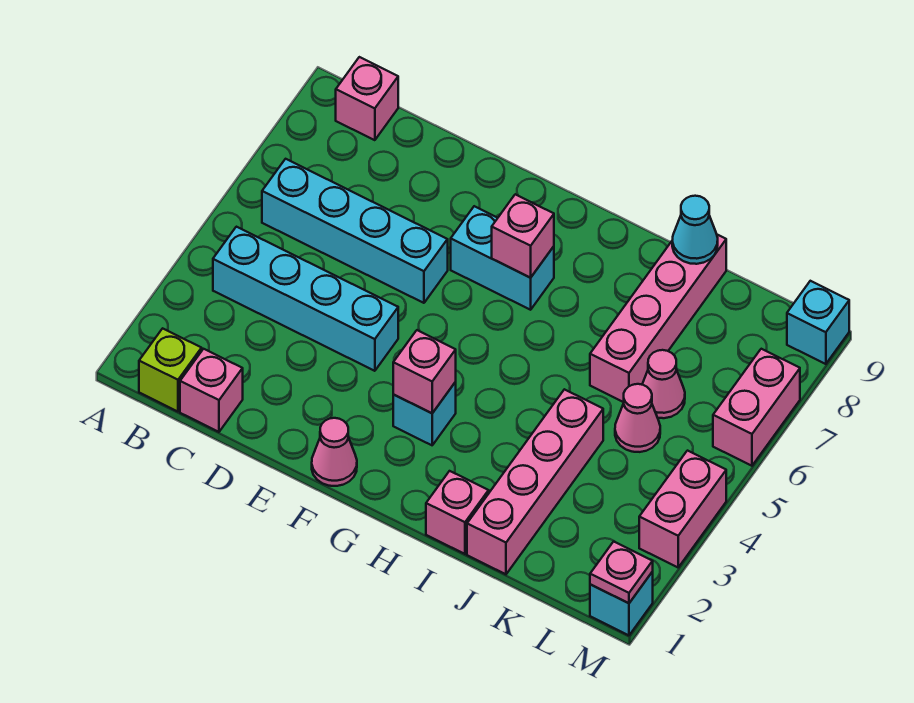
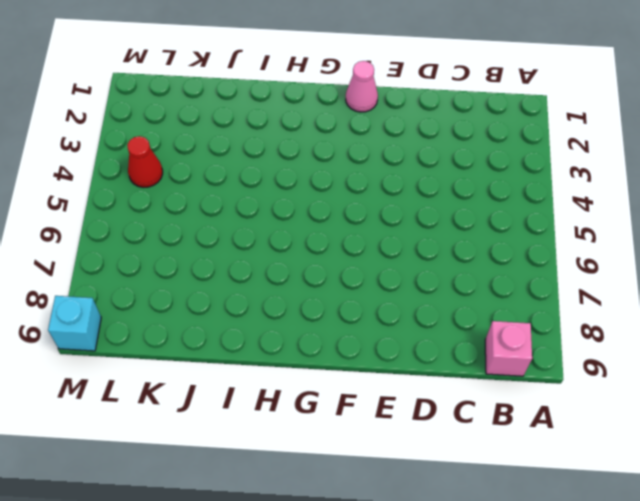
red cone L4 level 1 -> none
none -> lime brick B1 level 1
none -> cyan brick B4:E4 level 1
none -> cyan brick B6:E6 level 1

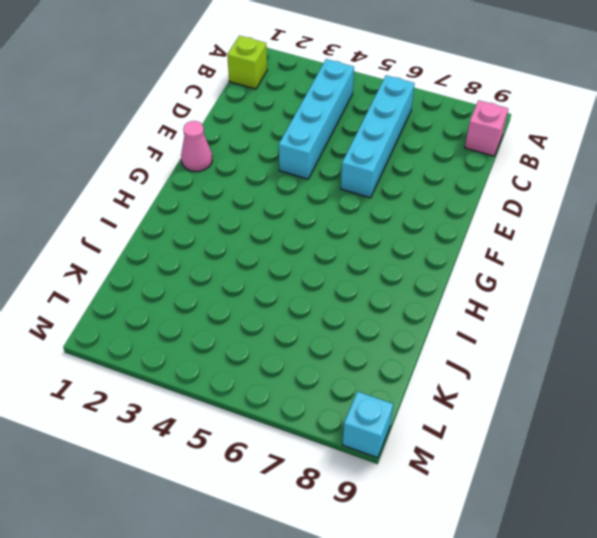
none -> pink brick C1 level 1
none -> cyan brick F7:G7 level 1
none -> cyan brick G3 level 1

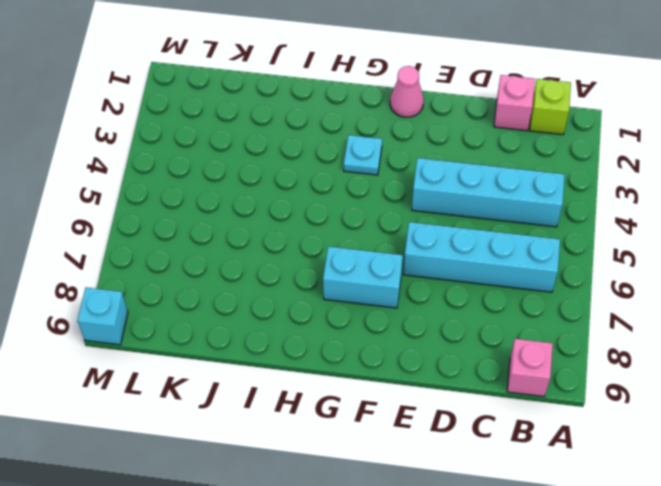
cyan plate G3 level 1 -> cyan brick G3 level 1
none -> pink brick I1 level 1
none -> pink brick J1:J4 level 1
none -> pink brick J6:J9 level 1

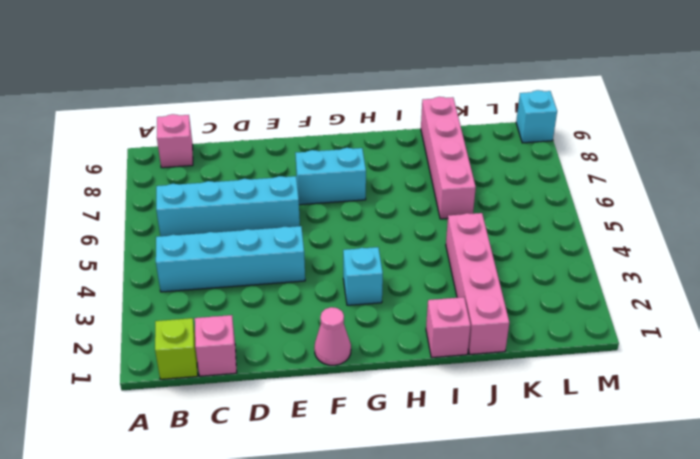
none -> pink cone K5 level 1
none -> pink cone K6 level 1
none -> cyan brick M1 level 1

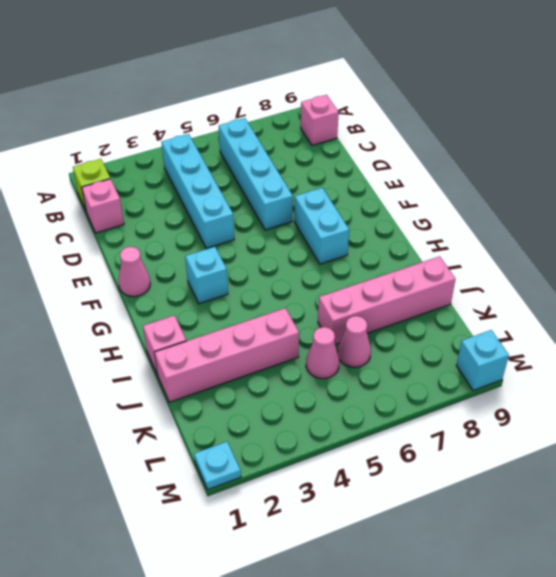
cyan plate M1 level 1 -> cyan brick M1 level 1
none -> pink brick M3:M4 level 1
none -> pink brick M6:M7 level 1
none -> pink brick G3 level 2

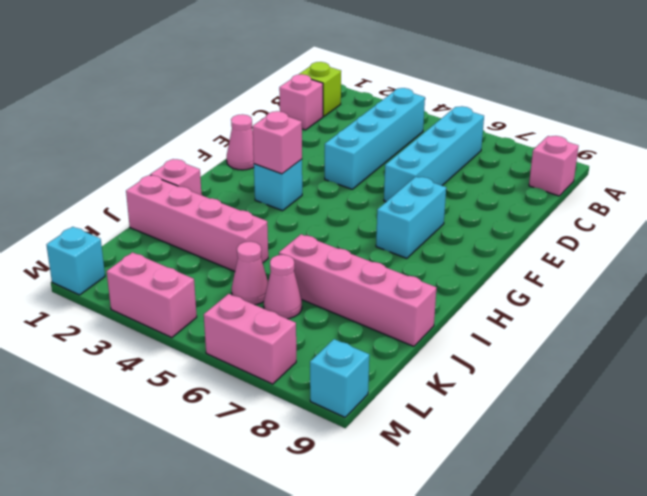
none -> pink brick G7 level 2
none -> cyan cone J9 level 2
none -> pink plate M1 level 2

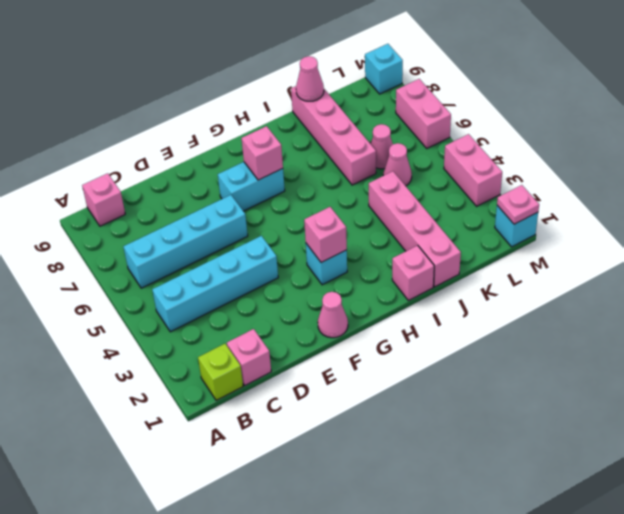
pink cone J9 level 2 -> cyan cone J9 level 2

